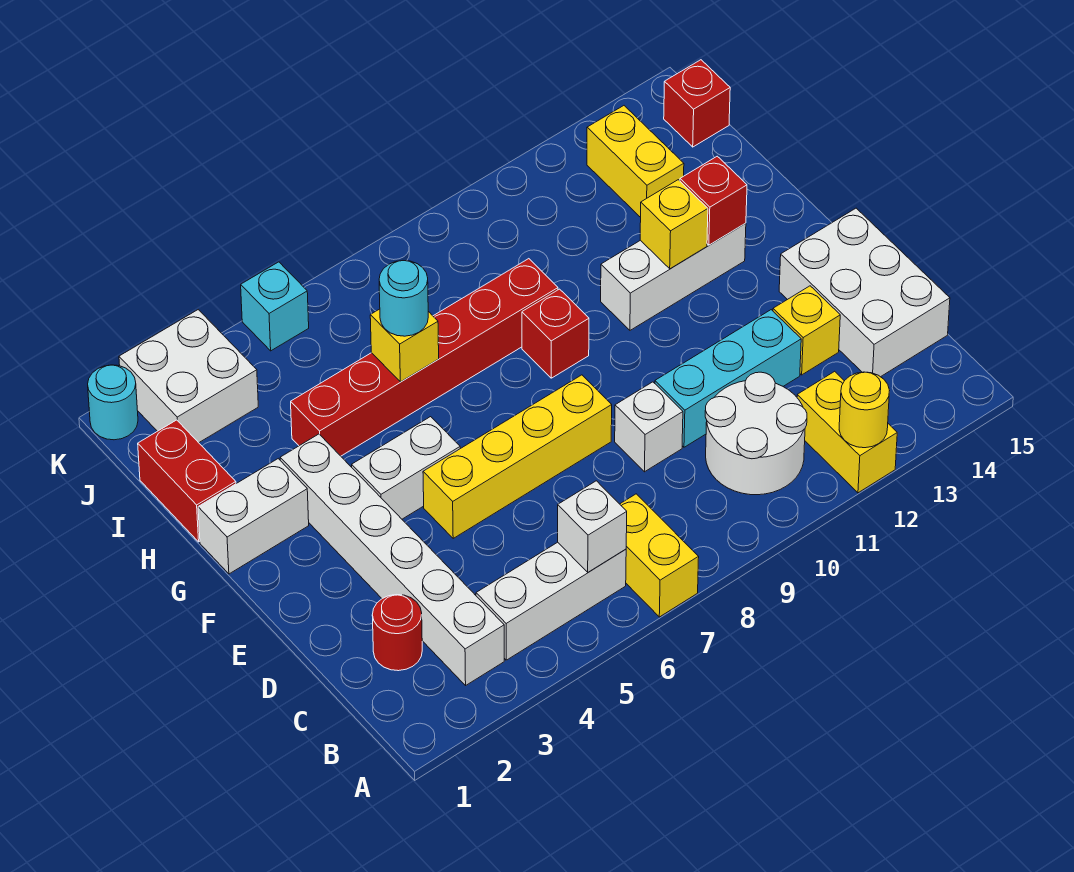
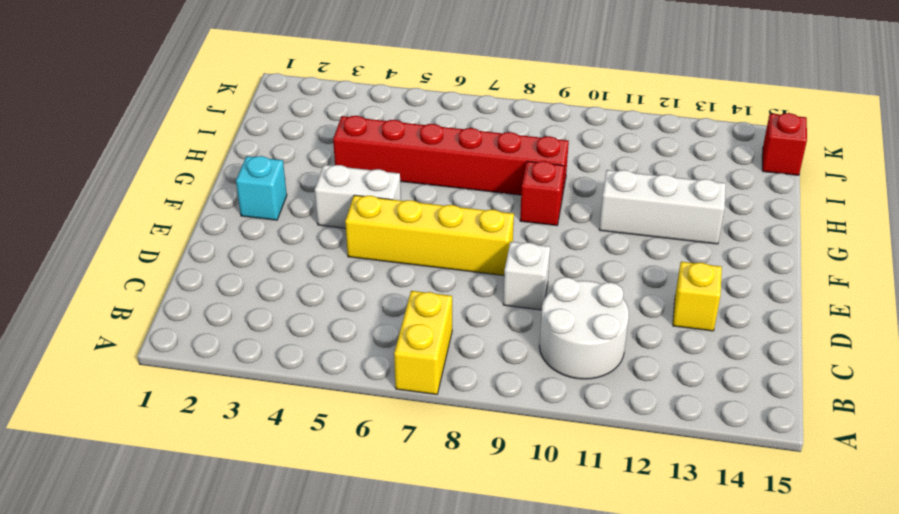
cyan brick F2 level 1 -> cyan brick K5 level 1
none -> yellow brick A12:B12 level 1
none -> white brick B3:G3 level 1
none -> white brick B4:B6 level 1

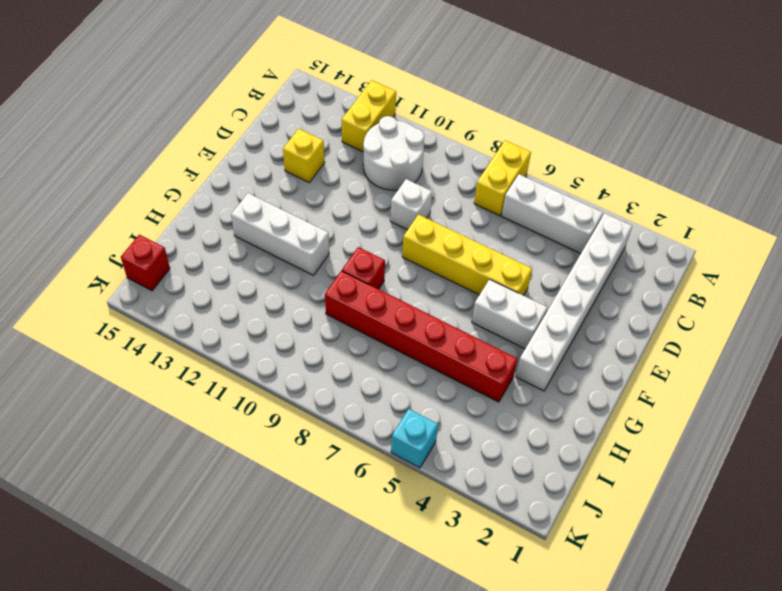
none -> red round brick C2 level 1
none -> white brick C14:E15 level 1
none -> cyan brick D10:D12 level 1

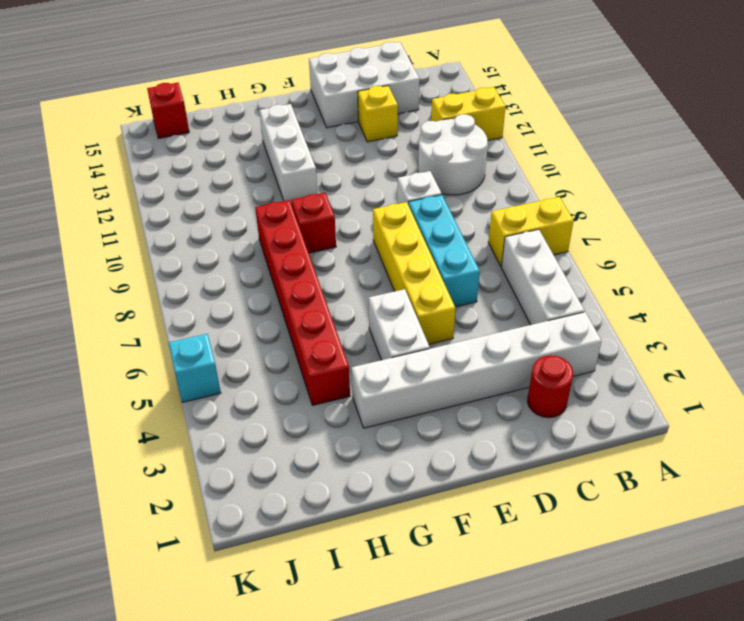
cyan brick D6:D8 level 1 -> cyan brick D10:D12 level 1
none -> white brick G1:G2 level 1
none -> red brick H1:I1 level 1
none -> yellow brick I13:J13 level 1

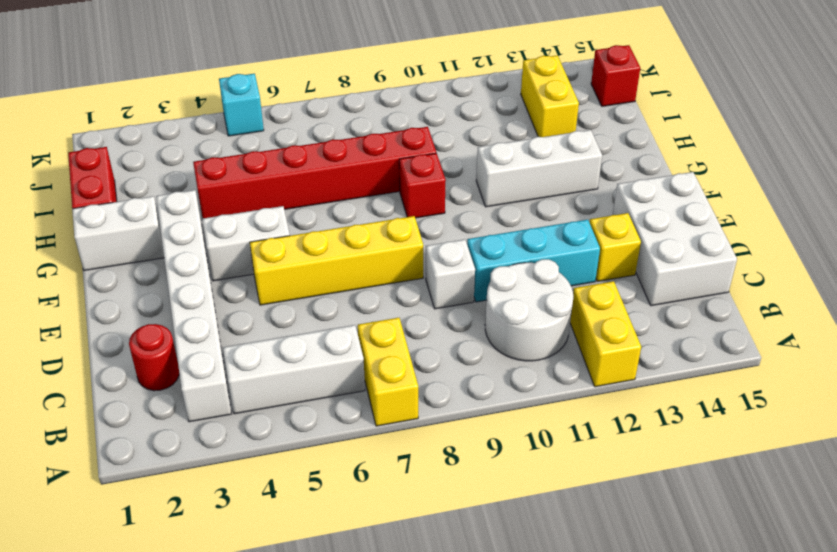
none -> white brick J2:K3 level 1
none -> cyan round brick K1 level 1
none -> yellow round brick A12 level 2

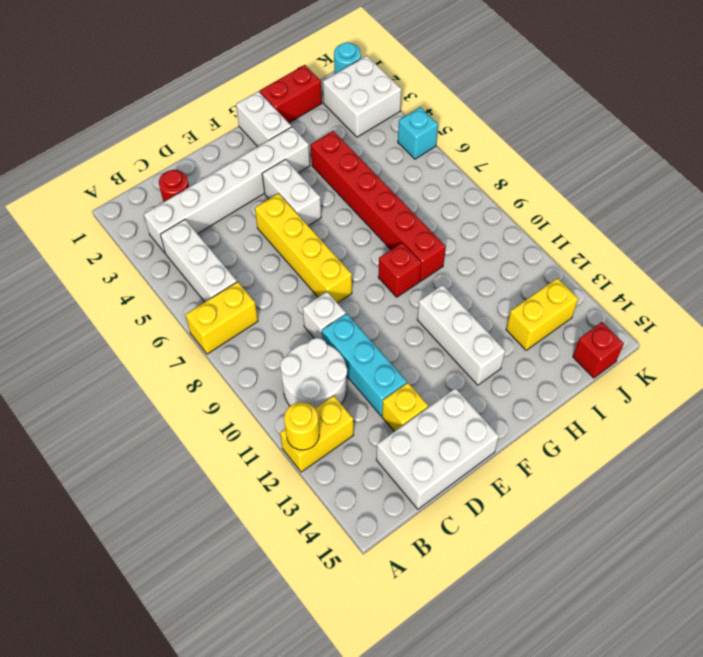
none -> white brick B6 level 2
none -> yellow brick G12 level 2
none -> red brick G13 level 2

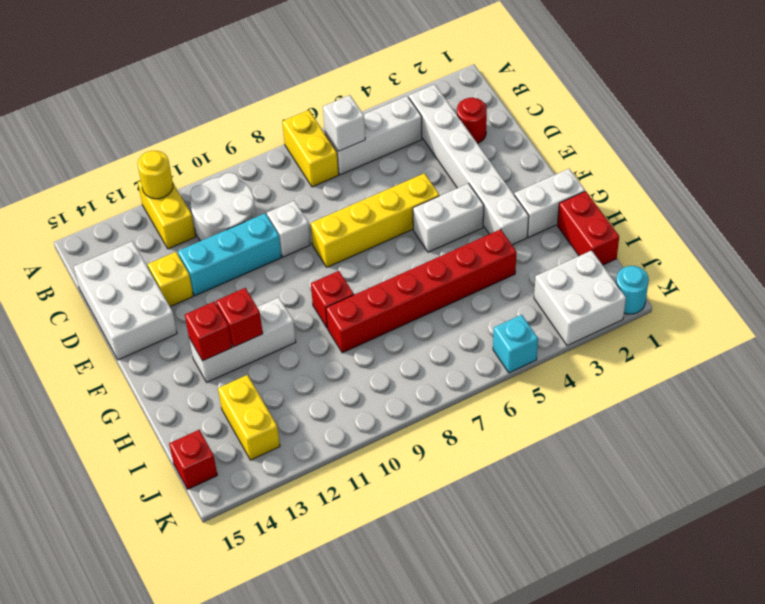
red brick G12 level 2 -> yellow brick G12 level 2
none -> yellow brick H6 level 2
none -> cyan round brick H6 level 3

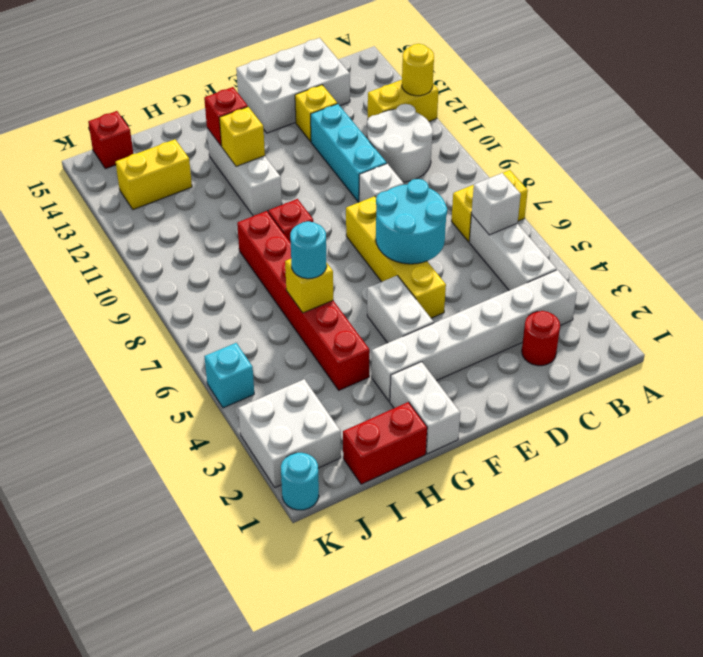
cyan round brick D6:E7 level 2 -> none

